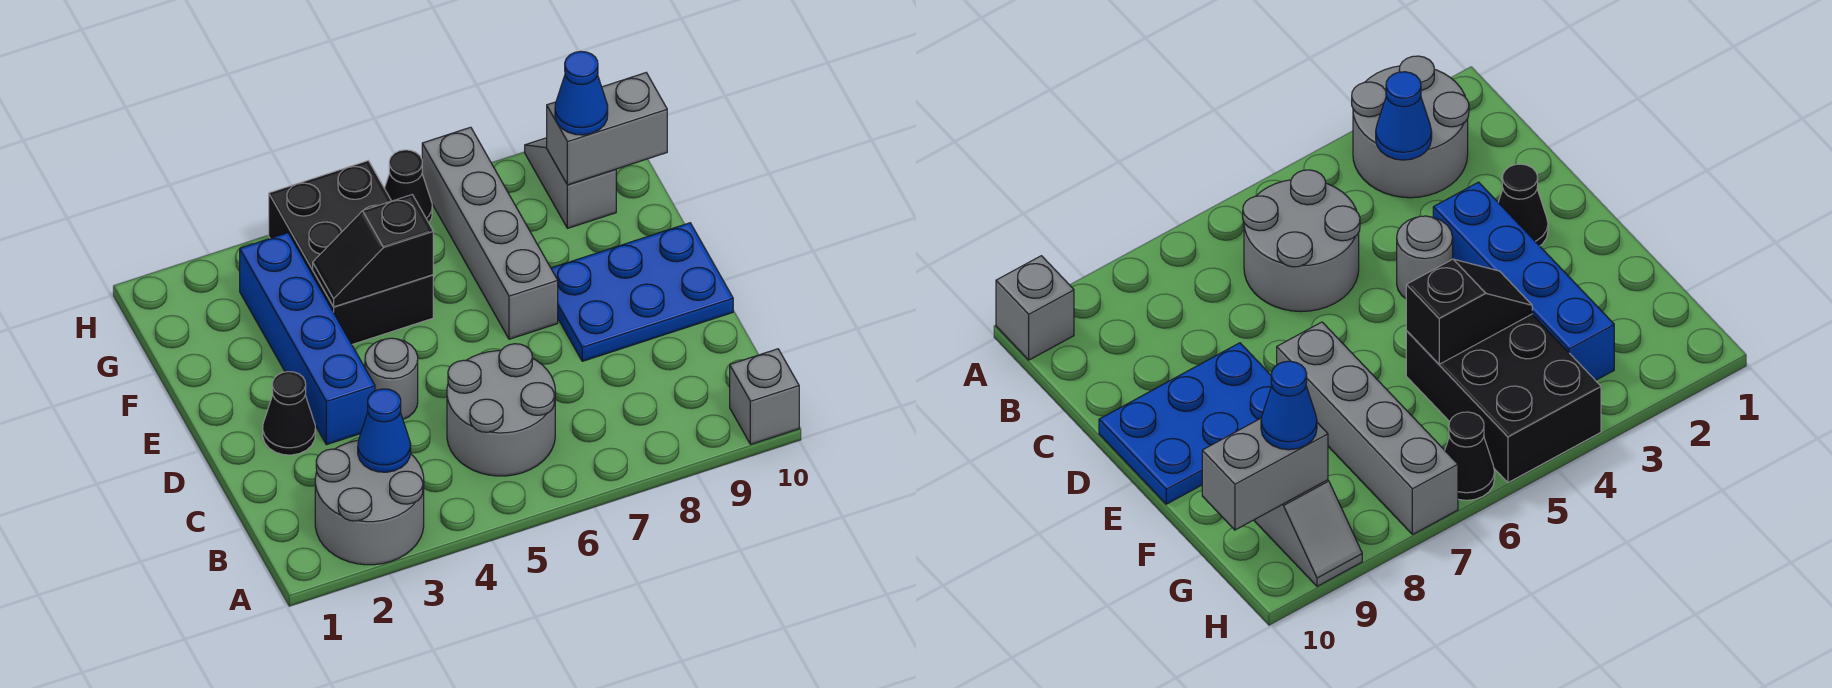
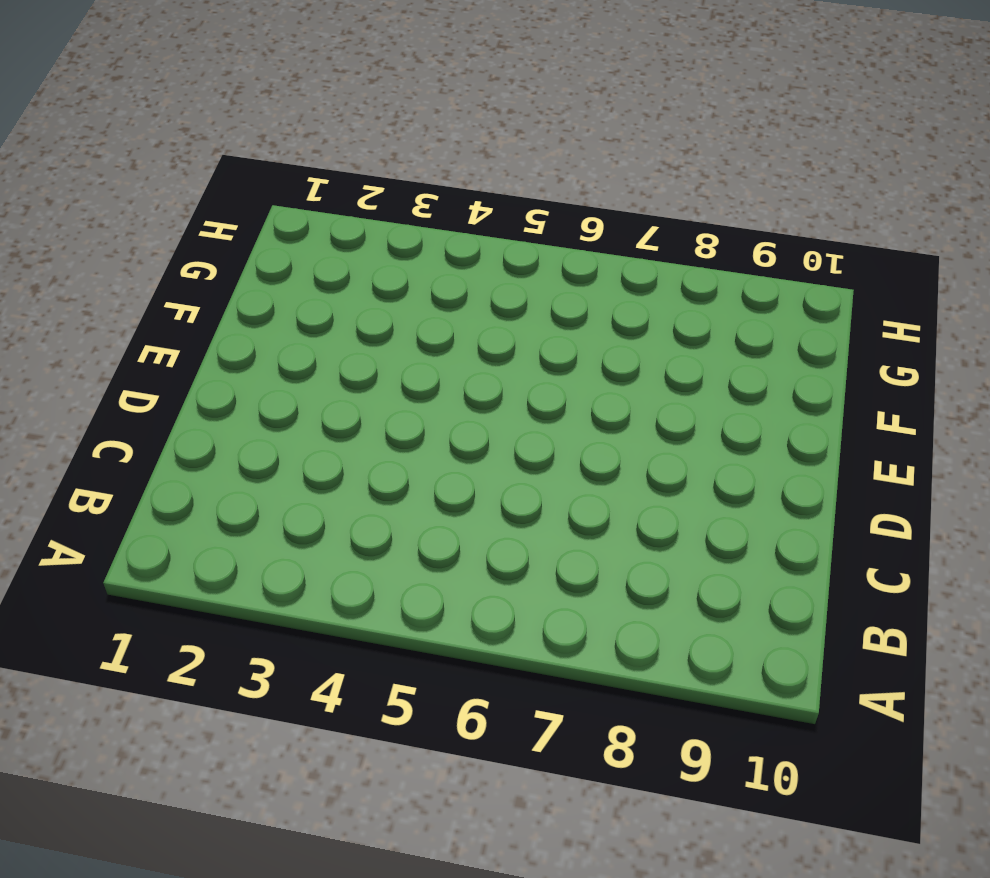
none -> grey round brick A2:B3 level 1
none -> grey brick A10 level 1
none -> grey round brick B5:C6 level 1

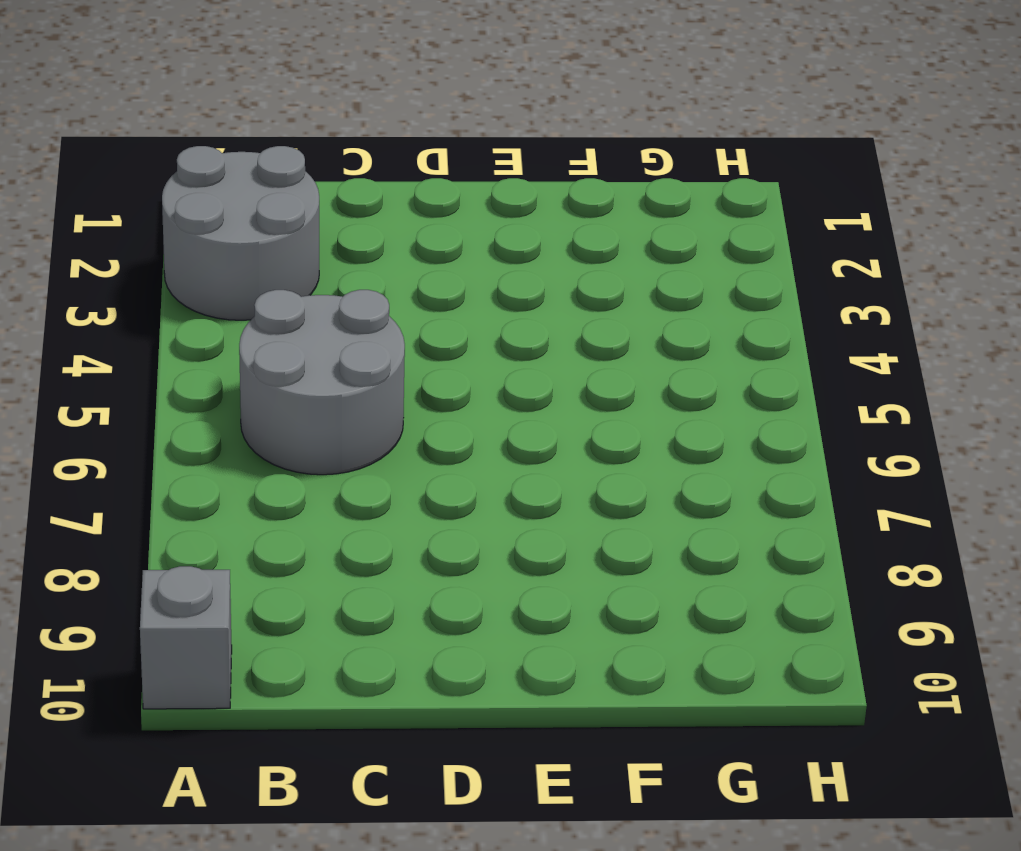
none -> black cone D2 level 1
none -> blue brick D3:G3 level 1
none -> grey round brick D4 level 1

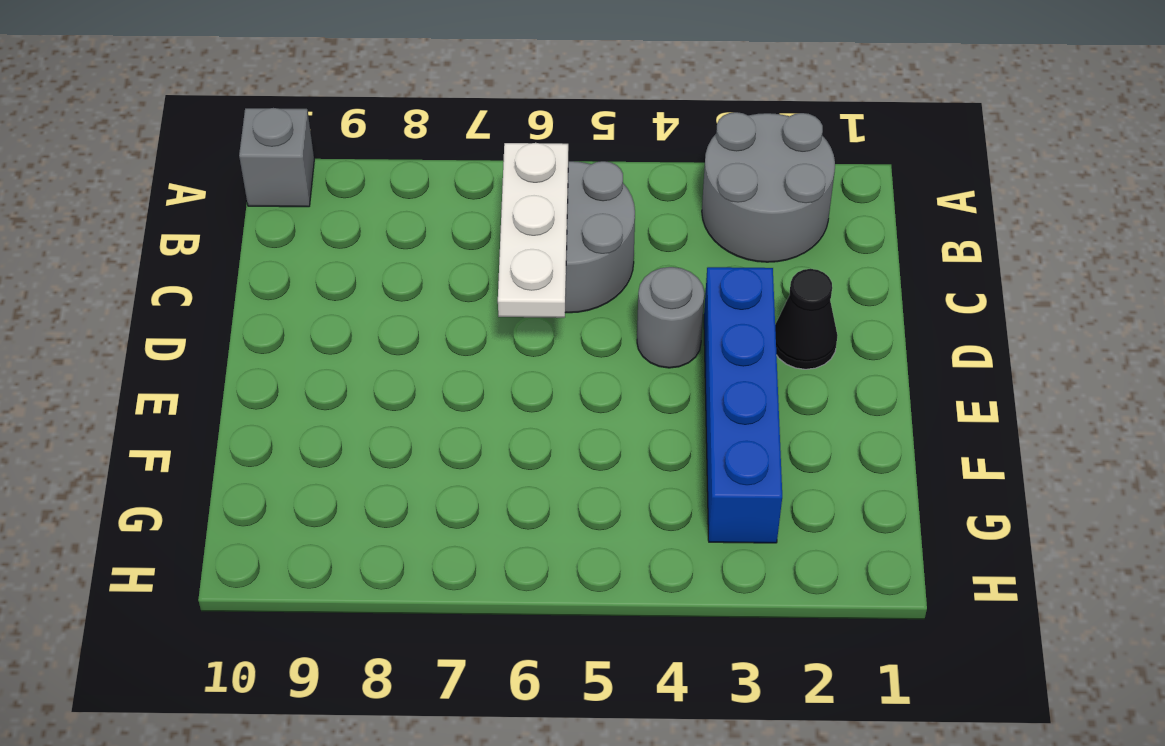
white plate B6:D6 level 2 -> none
none -> blue plate D8:E10 level 1
none -> grey brick E7:H7 level 1
none -> black brick F4:H5 level 1

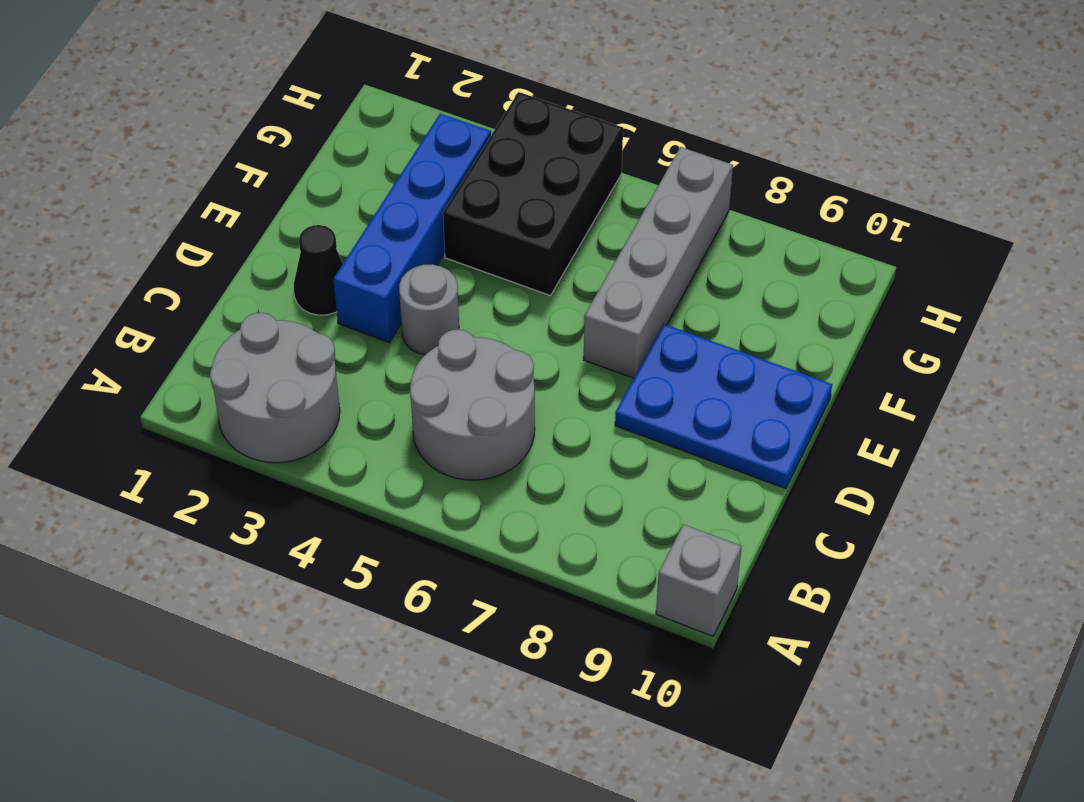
none -> grey slope G9:H9 level 1 top G
none -> black cone H6 level 1
none -> blue cone B3 level 2

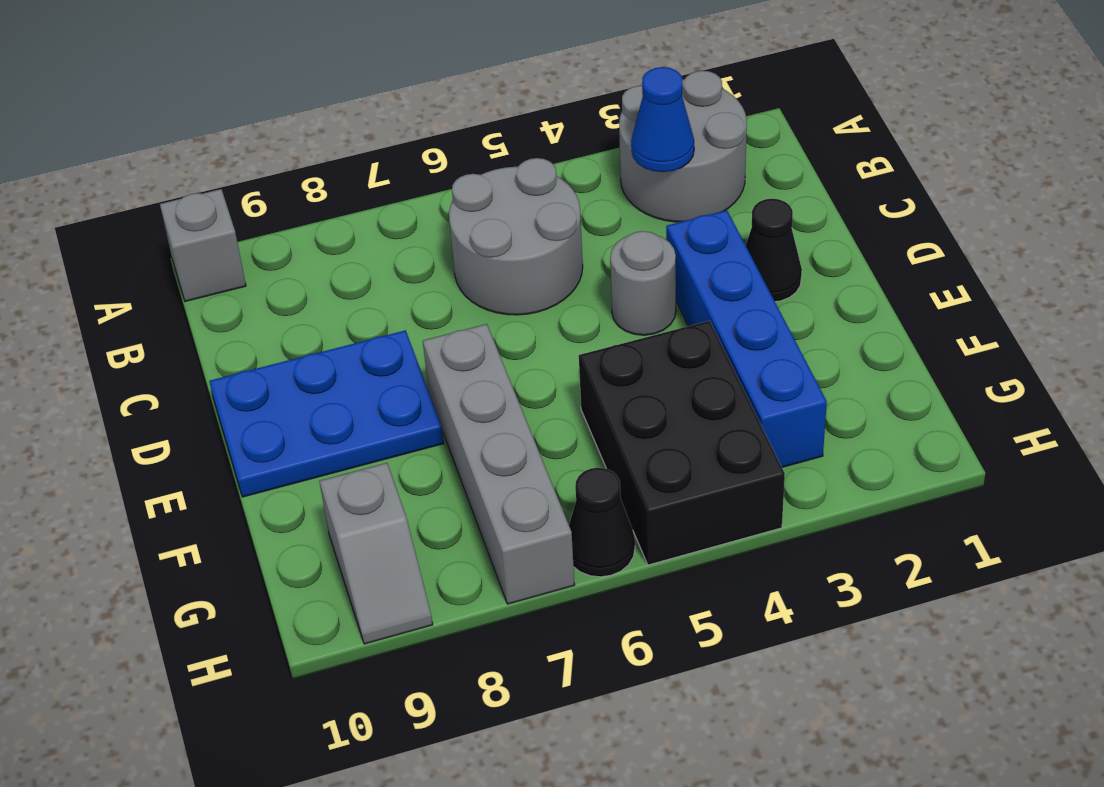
none -> black slope F4:F5 level 2 top 5
none -> grey brick G9:G10 level 2
none -> blue cone G9 level 3

